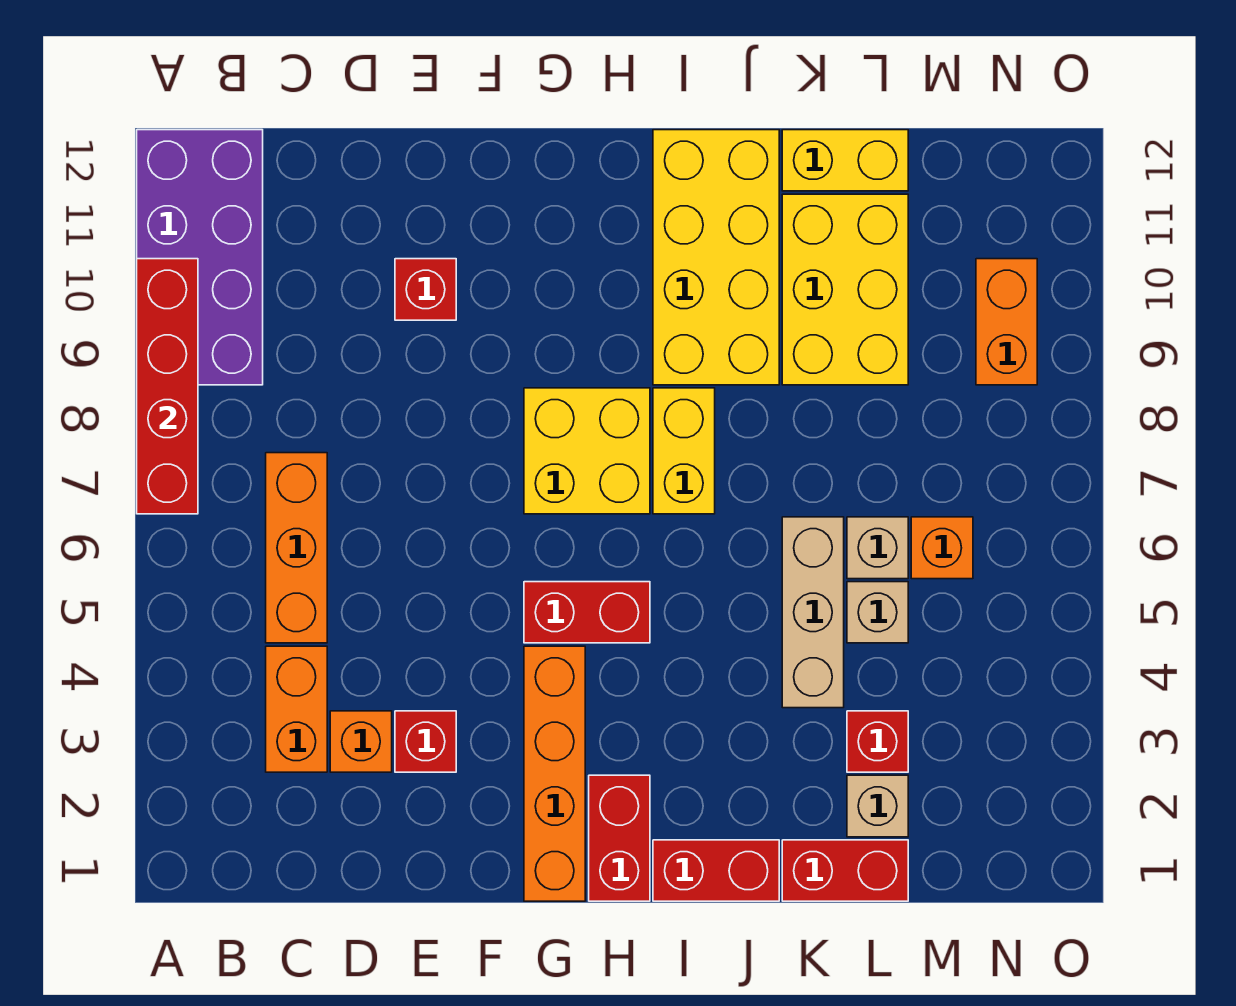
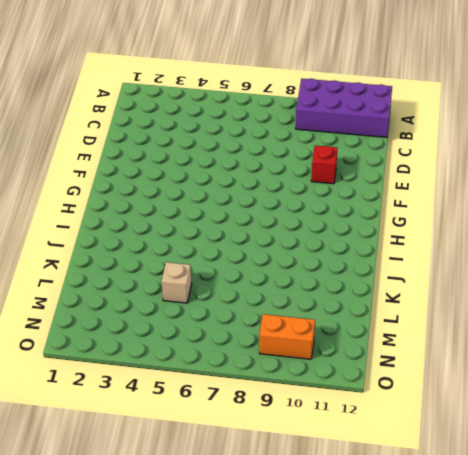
none -> orange brick C3:C4 level 1
none -> orange brick C5:C7 level 1
none -> orange brick D3 level 1

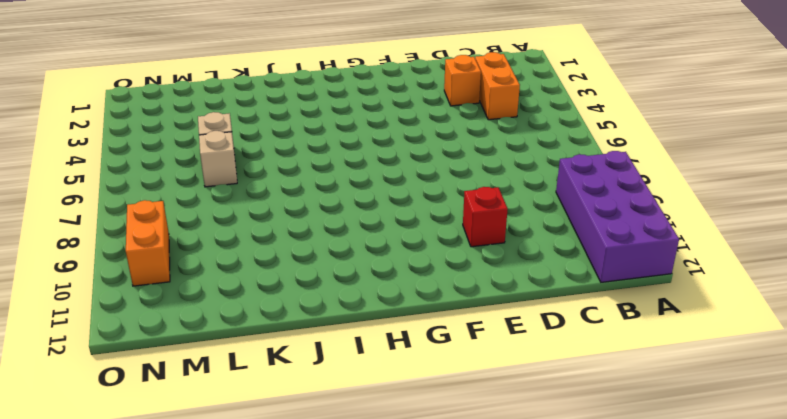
none -> orange brick C5:C7 level 1
none -> red brick E3 level 1
none -> orange brick G1:G4 level 1

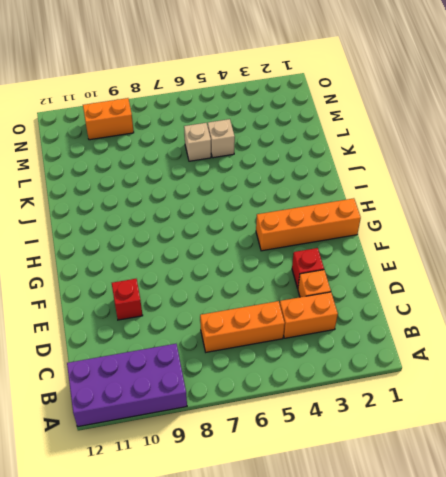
none -> red brick G5:H5 level 1
none -> yellow brick G7:H8 level 1
none -> red brick H1:H2 level 1

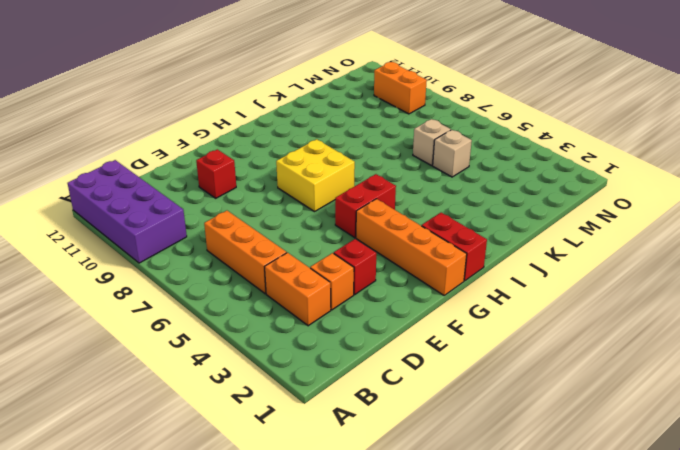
none -> red brick I1:J1 level 1
none -> yellow brick I7:I8 level 1
none -> yellow brick I9:J12 level 1

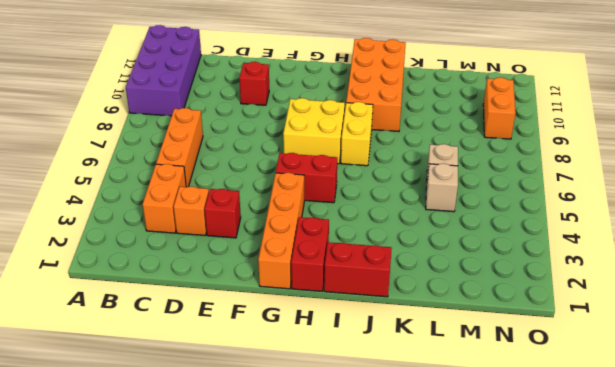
orange brick I9:J12 level 1 -> yellow brick I9:J12 level 1
none -> red brick K1:L1 level 1
none -> tan brick K4:K6 level 1
none -> yellow brick K9:L11 level 1

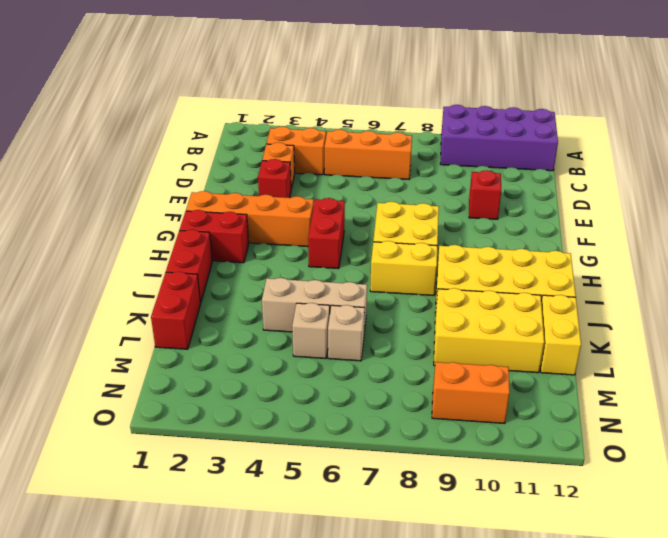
none -> tan brick L2 level 1
none -> red brick L3 level 1
none -> orange brick M6 level 1

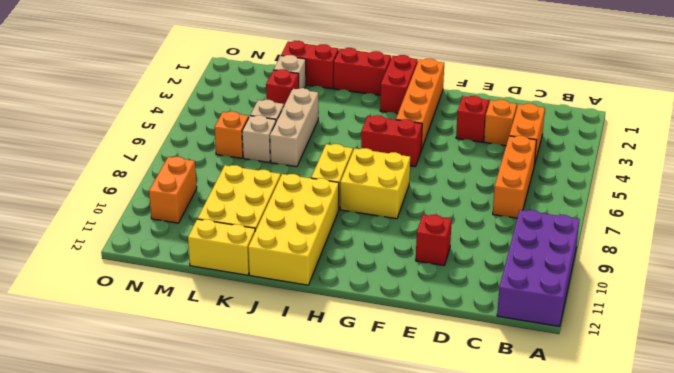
none -> red brick A7:A10 level 2

